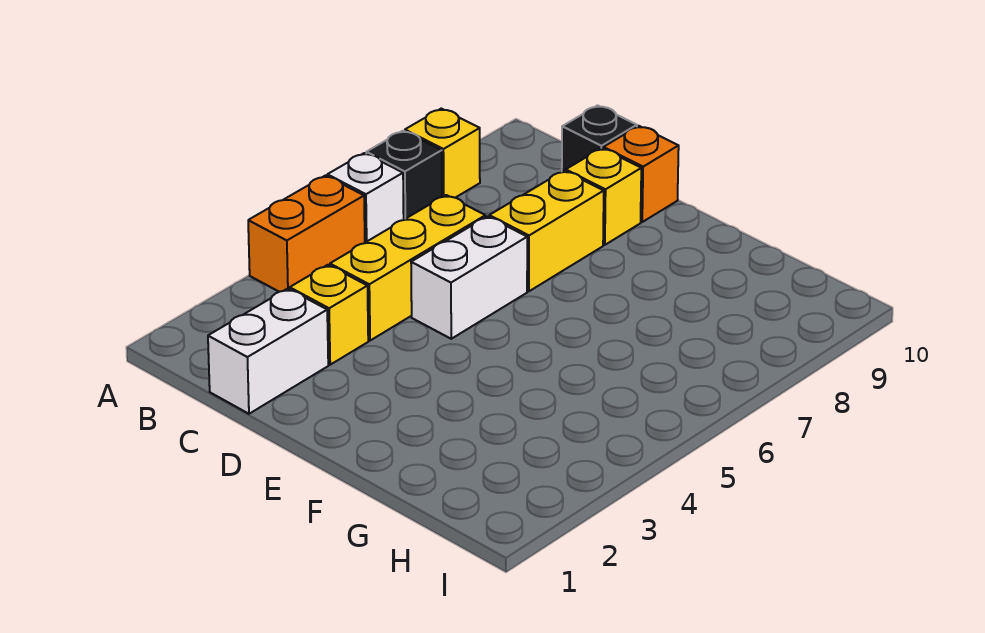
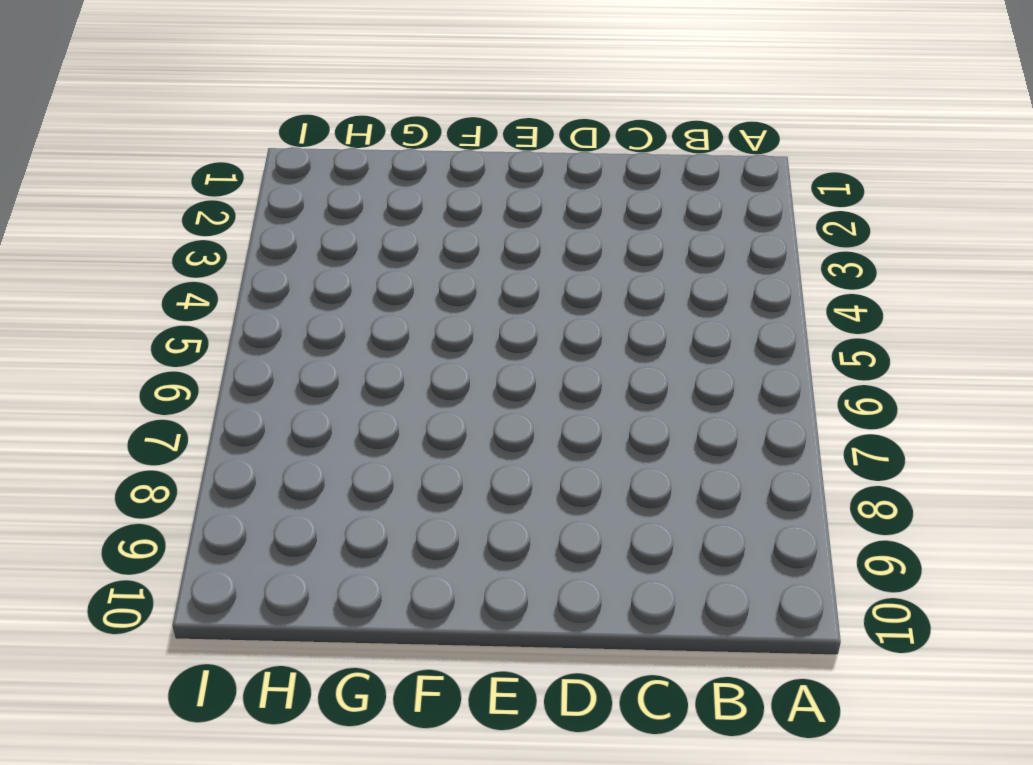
none -> orange brick A4:A5 level 1
none -> white brick A6 level 1
none -> black brick A7 level 1

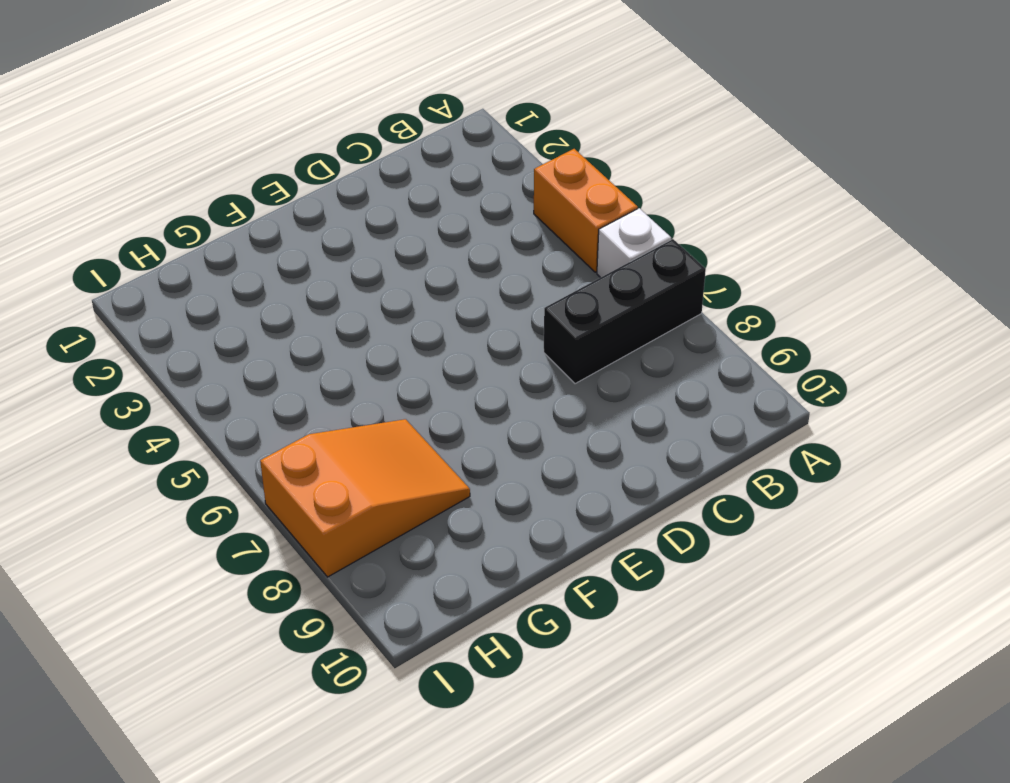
black brick A7:C7 level 1 -> black brick A7 level 1
orange slope G7:I8 level 1 top I -> none
none -> yellow brick A8 level 1
none -> white brick C1:C2 level 1
none -> yellow brick C3 level 1

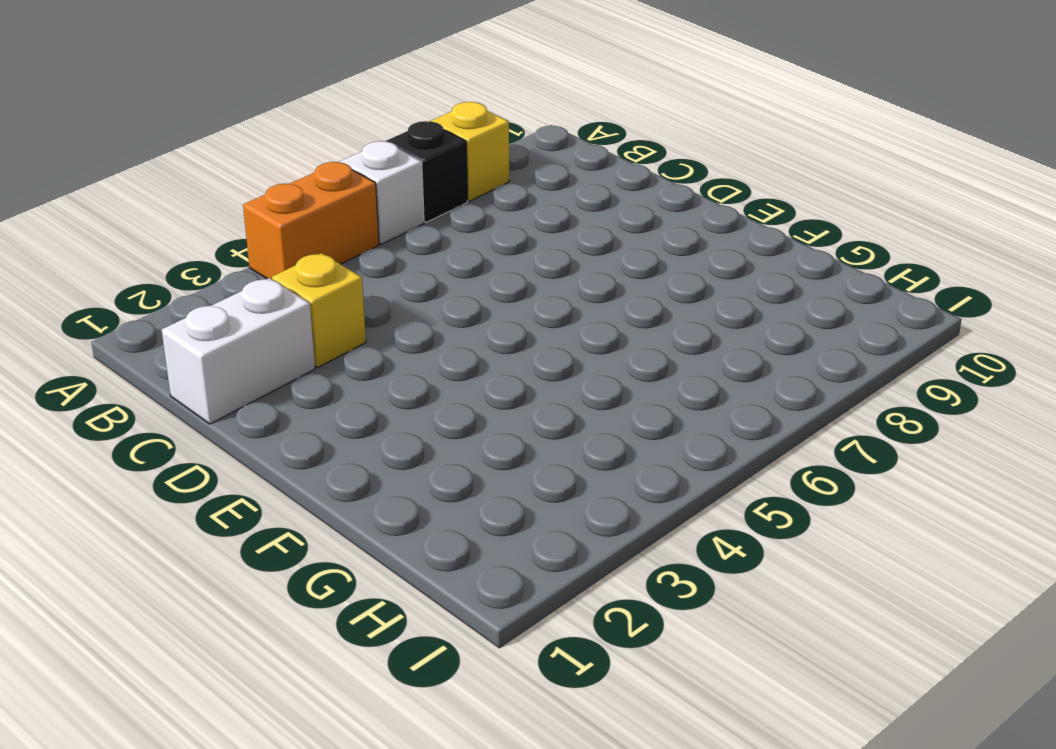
none -> yellow brick C4:C6 level 1
none -> black brick C10 level 1
none -> white brick D5:D6 level 1

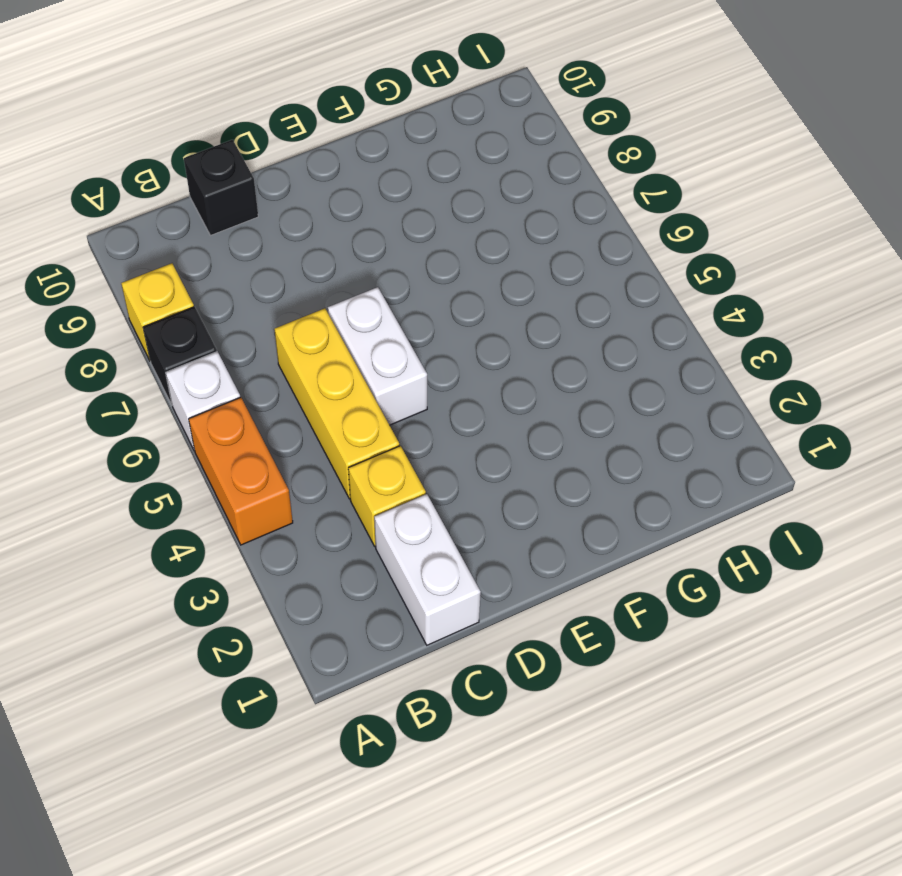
none -> yellow brick D7:D8 level 1
none -> yellow brick D9 level 1
none -> orange brick D10 level 1

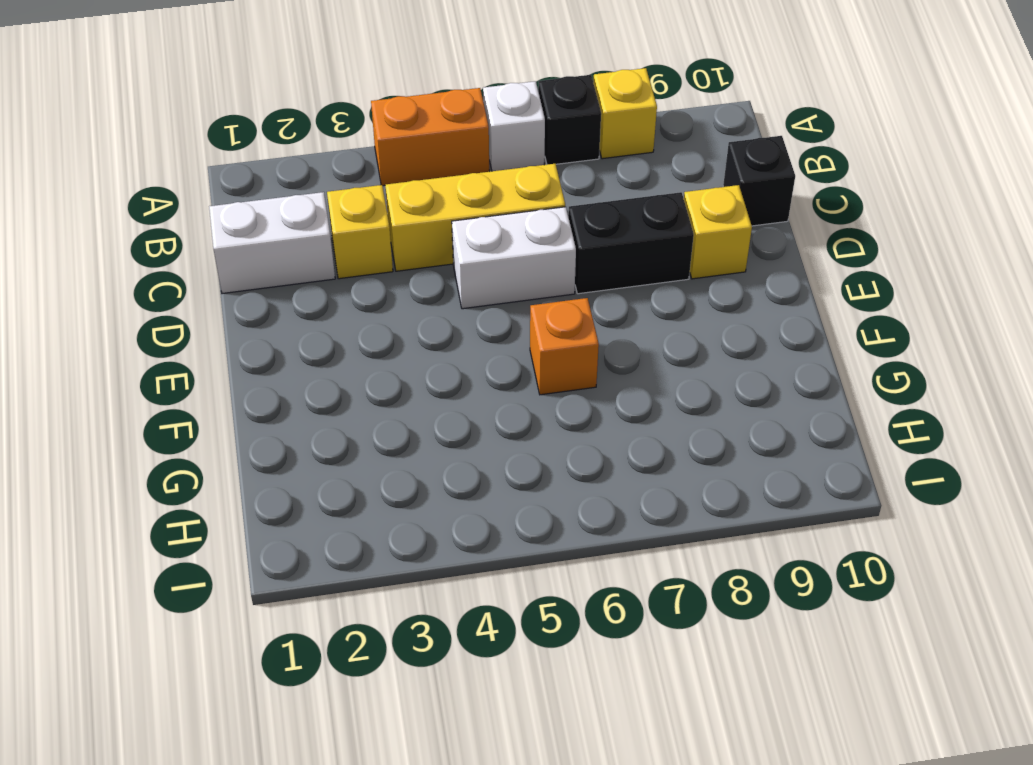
black brick D7:D8 level 1 -> yellow brick D7:D8 level 1
orange brick F6 level 1 -> orange brick D10 level 1

